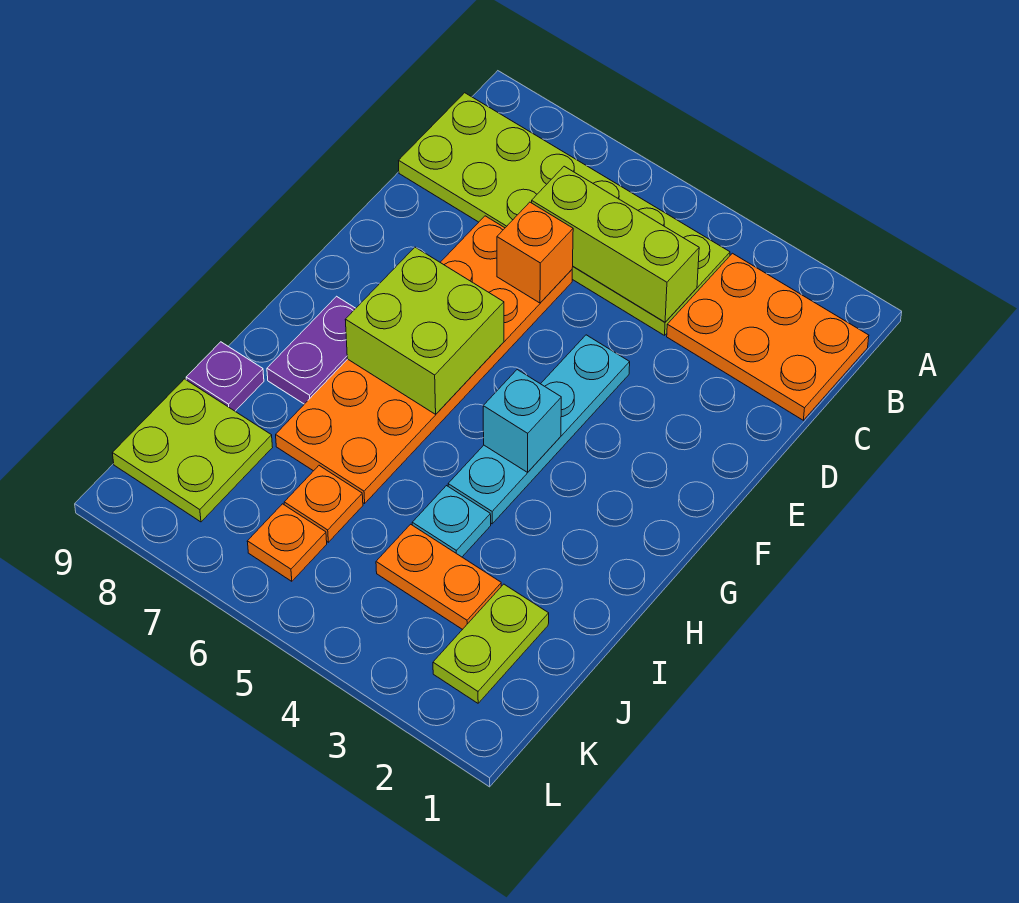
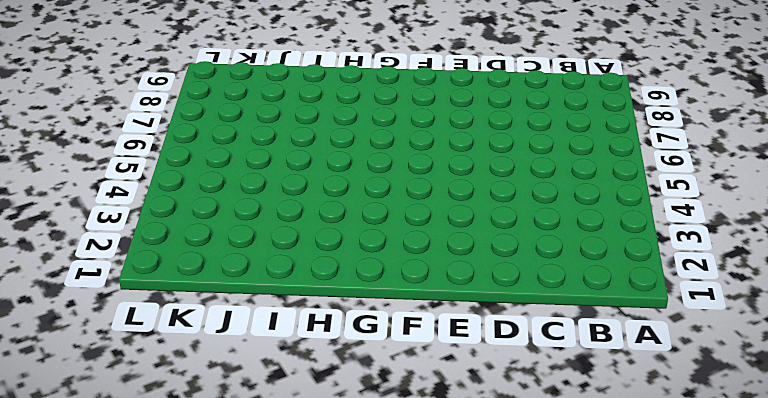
none -> orange plate B1:C3 level 1
none -> lime plate B4:C9 level 1
none -> orange plate D6:I7 level 1

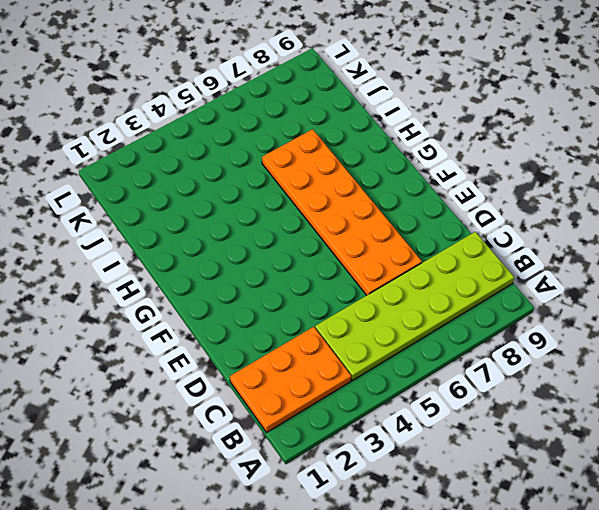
none -> cyan plate E4:H4 level 1
none -> purple plate G8:H8 level 1
none -> cyan plate I4 level 1

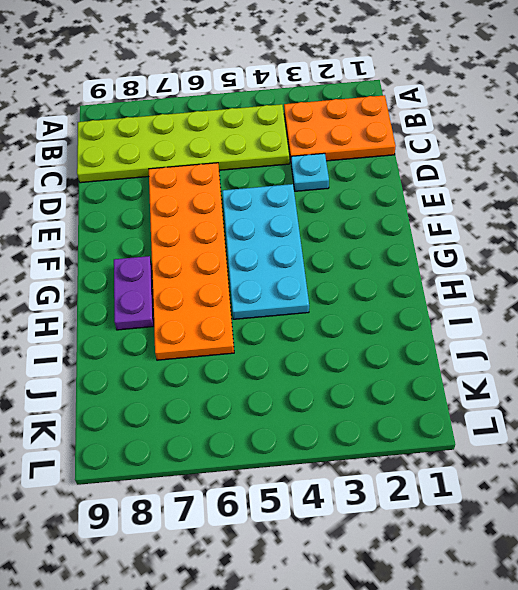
cyan plate D3 level 1 -> cyan plate I4 level 1
cyan plate E4:H5 level 1 -> cyan plate E4:H4 level 1
none -> purple plate I9 level 1
none -> lime plate J2:K2 level 1
none -> orange plate J3:J4 level 1

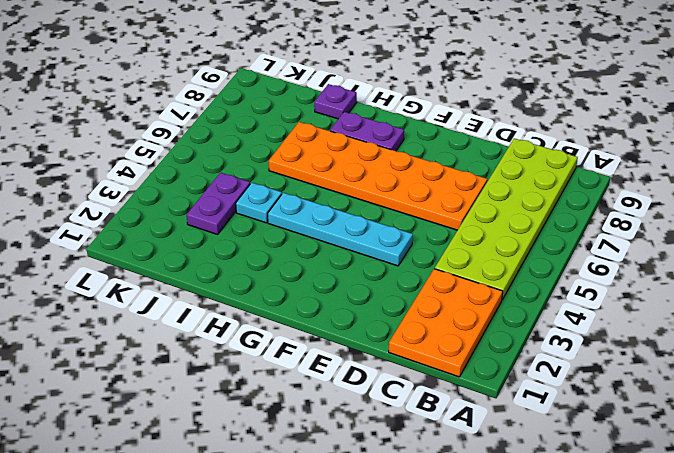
purple plate J3:J4 level 1 -> orange plate J3:J4 level 1
none -> lime plate J2:K2 level 1
none -> orange plate J6 level 1
none -> lime plate J8:K9 level 1

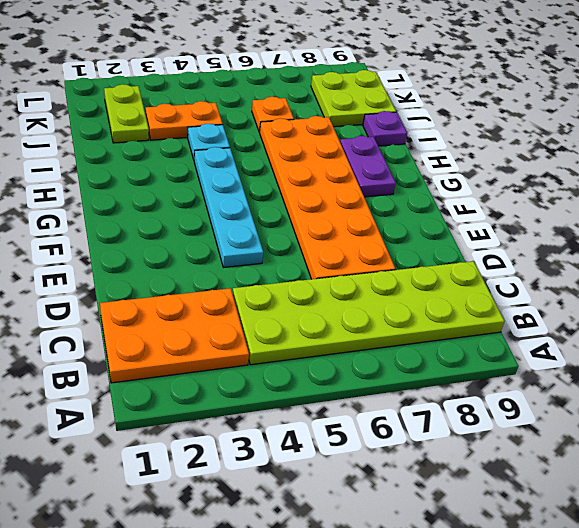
none -> orange plate K6 level 1
none -> lime brick C4:C6 level 2
none -> orange brick D6 level 2

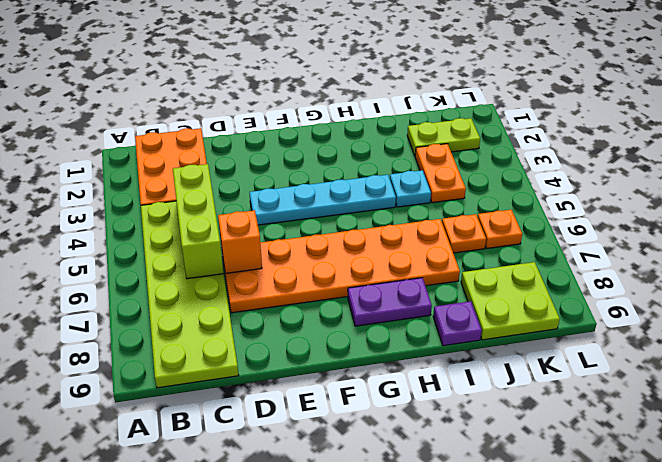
none -> lime brick F6:G7 level 2
none -> cyan brick G4 level 2

